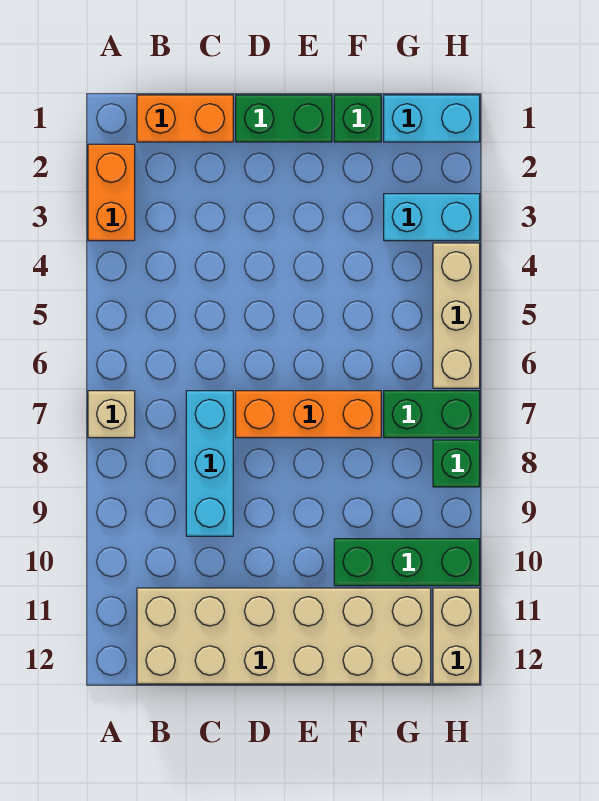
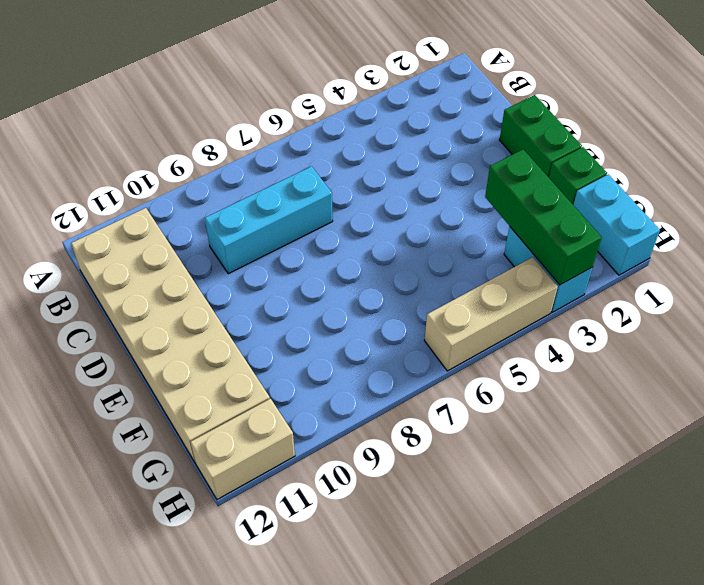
green brick F3:H3 level 2 -> green brick F10:H10 level 1
none -> orange brick A2:A3 level 1
none -> tan brick A7 level 1
none -> orange brick B1:C1 level 1

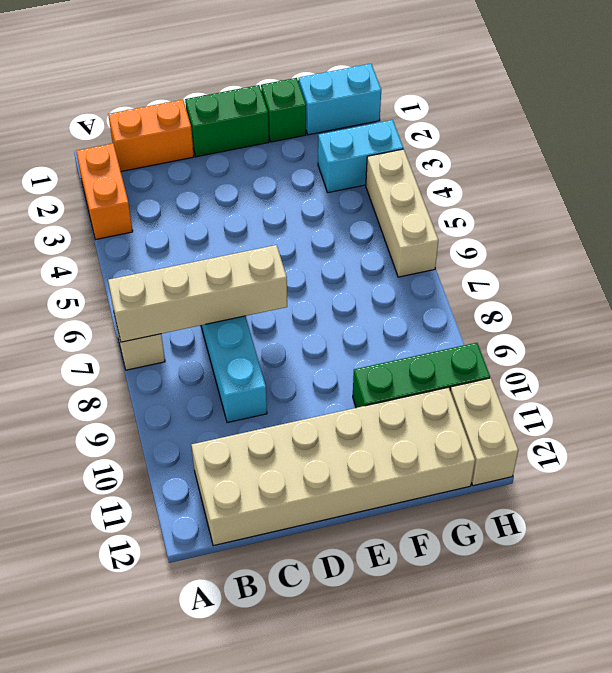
tan brick A7:D7 level 2 -> none
none -> orange brick D7:F7 level 1
none -> green brick G7:H7 level 1
none -> green brick H8 level 1

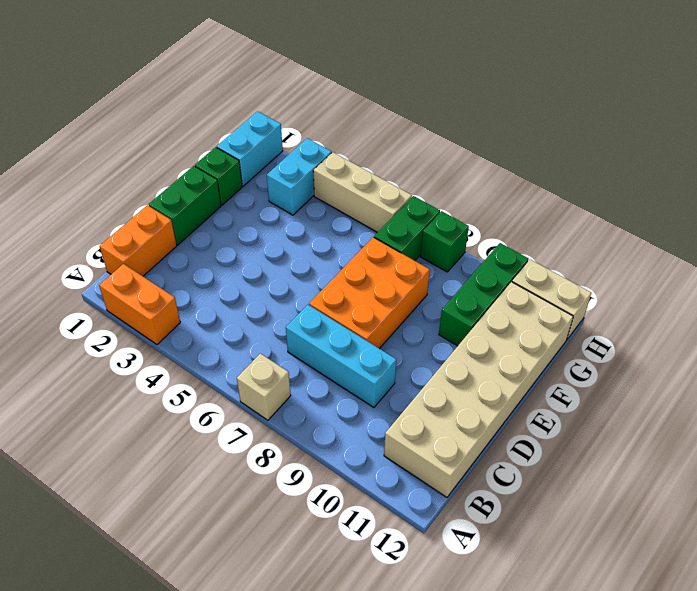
orange brick D7:F8 level 1 -> orange brick D7:F7 level 1

